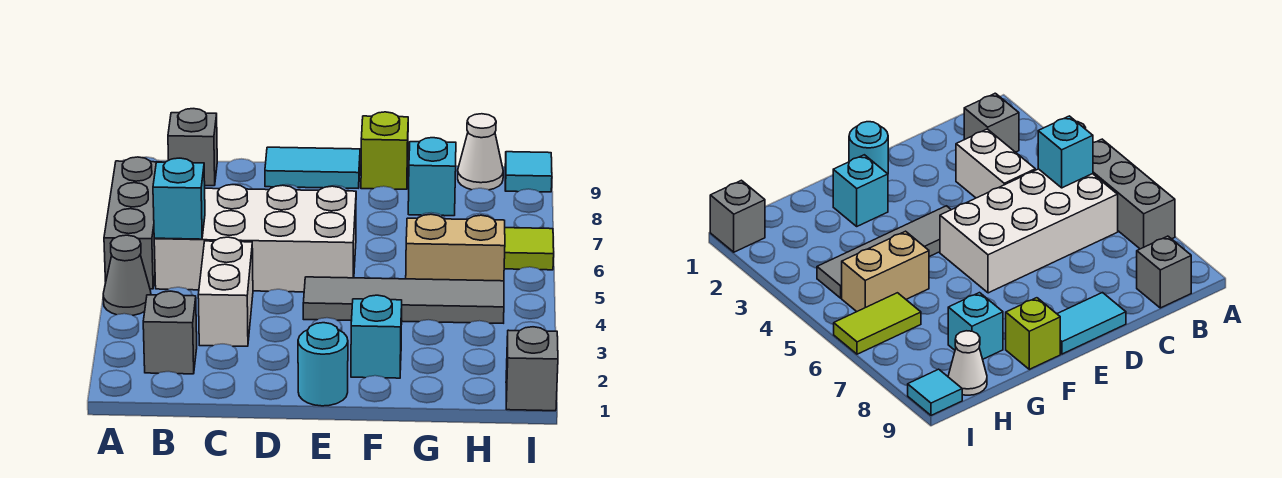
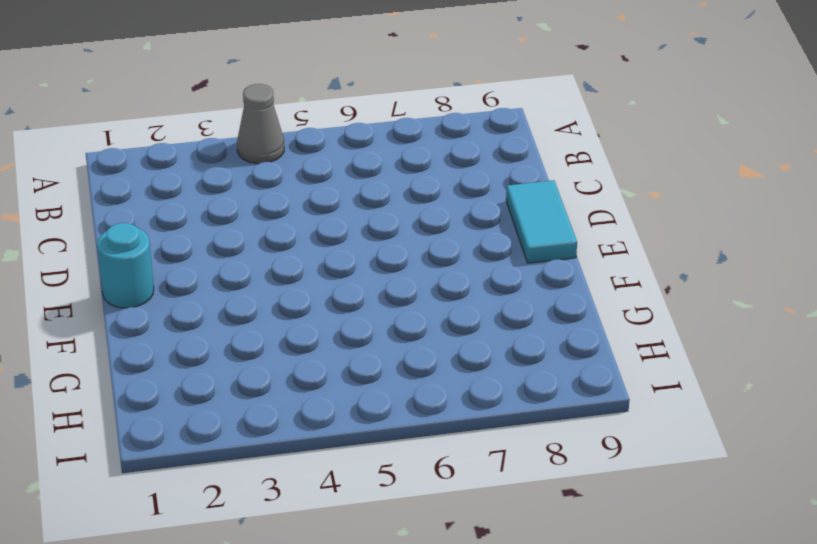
none -> grey brick A5:A7 level 1
none -> grey brick B2 level 1
none -> white brick B5:E6 level 1

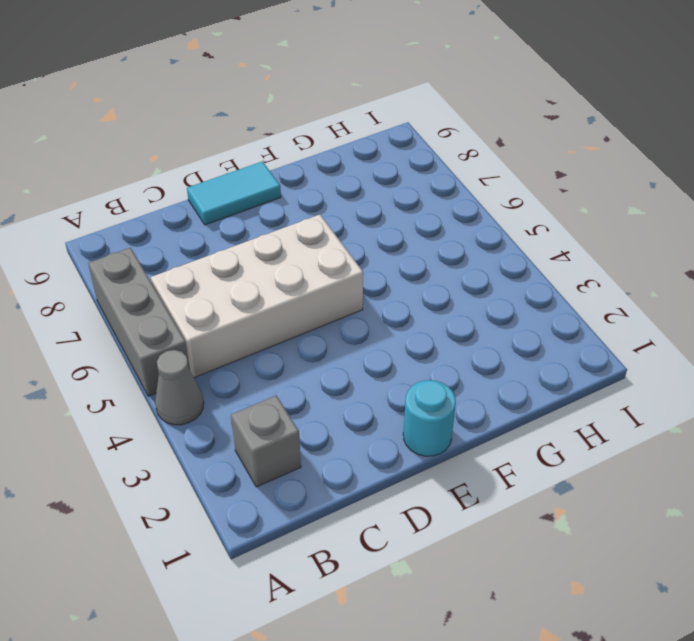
none -> grey brick B9 level 1
none -> white brick C3:C4 level 1
none -> grey tile E4:H4 level 1

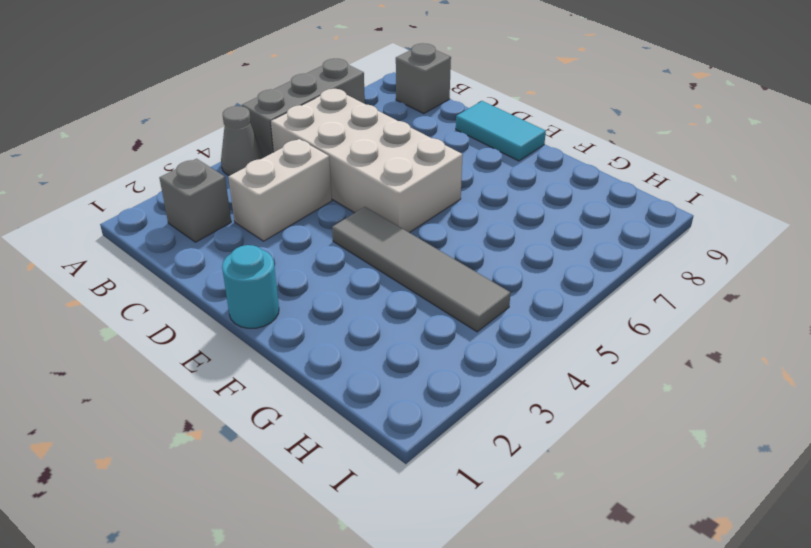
none -> cyan brick F2 level 1
none -> lime brick F9 level 1
none -> tan brick G5:H5 level 1

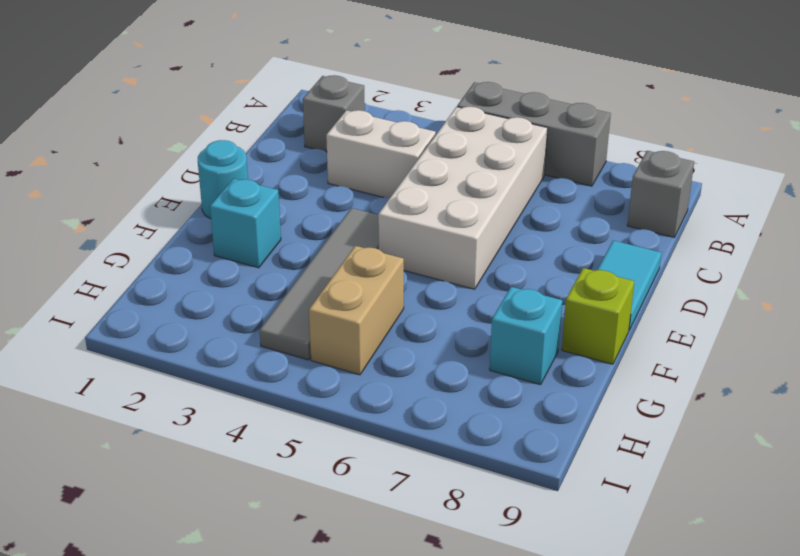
none -> grey cone A4 level 1
none -> lime tile H6:I6 level 1
none -> white cone H9 level 1

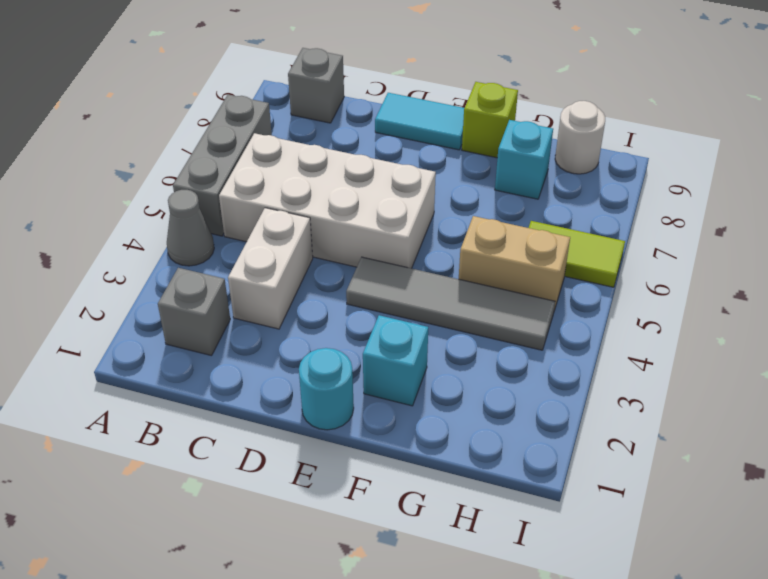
white round brick H9 level 1 -> white cone H9 level 1
none -> grey brick I1 level 1
none -> cyan tile I9 level 1
none -> cyan brick B5 level 2

